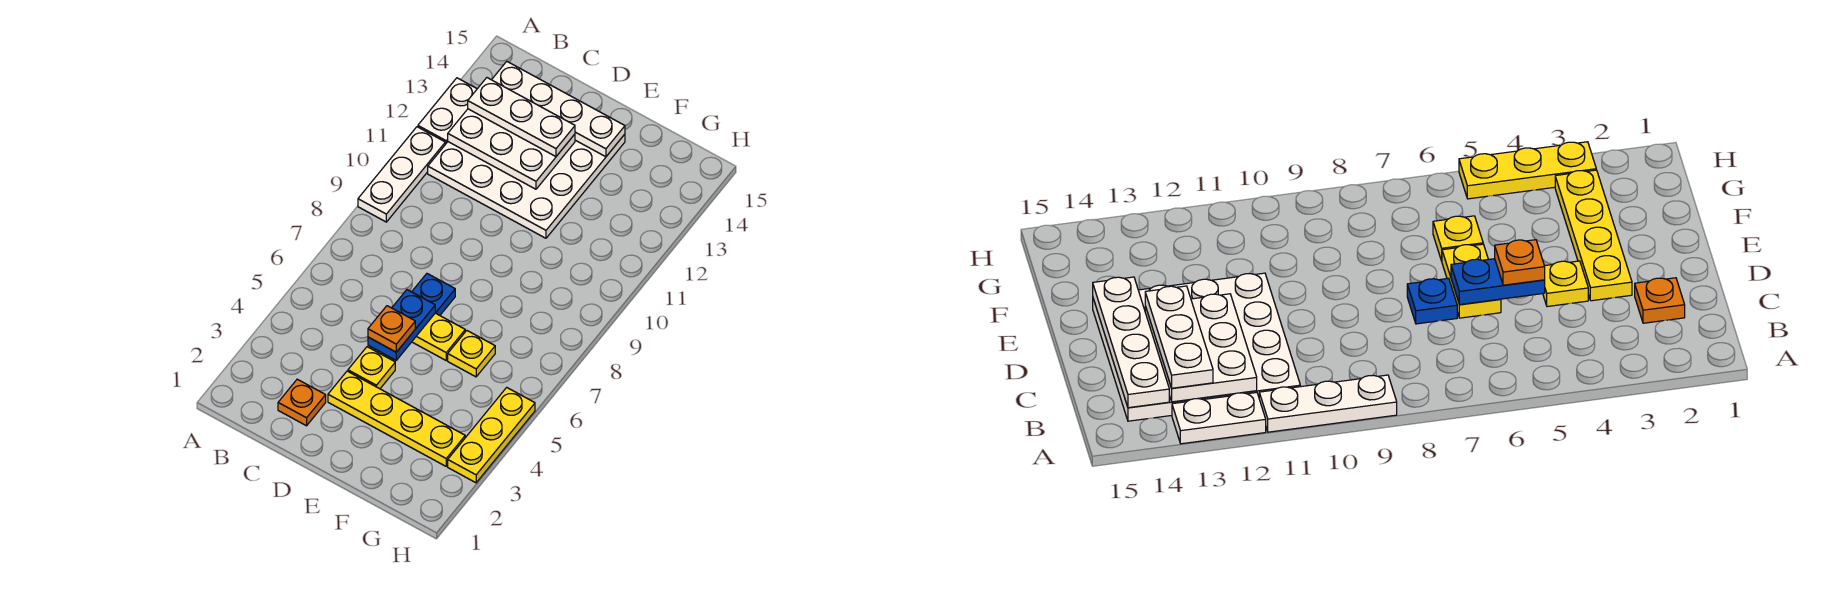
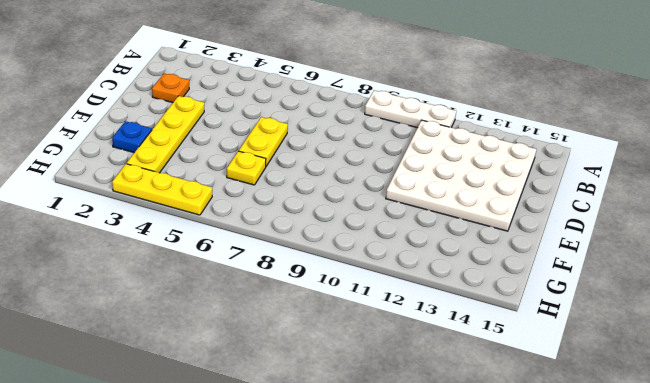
blue plate F2 level 1 -> blue plate D7 level 1
none -> white plate A12:A13 level 1
none -> yellow plate D4 level 1
none -> white plate B12:D13 level 2

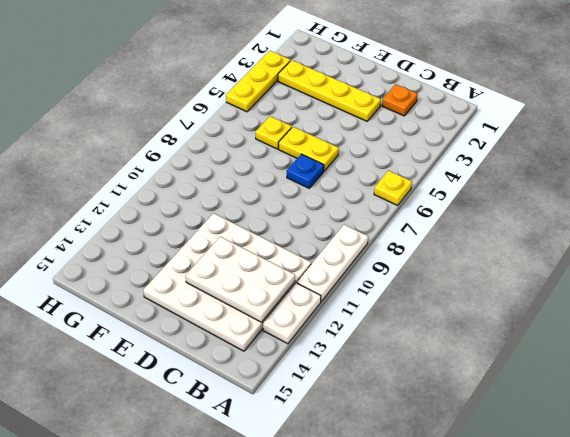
yellow plate A6 level 1 -> yellow plate D4 level 1
none -> white plate B14:E14 level 2
none -> blue plate D5:D6 level 2
none -> white plate B13:D13 level 3

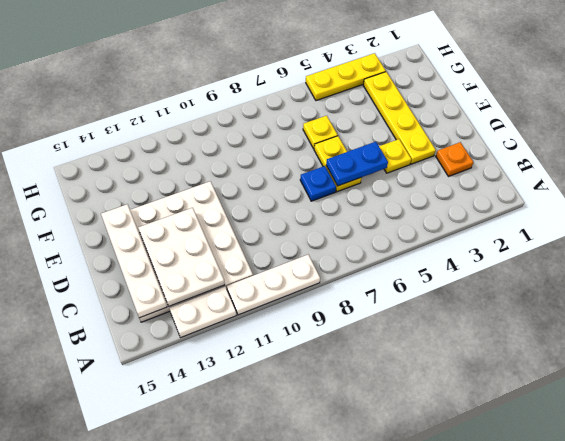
none -> white plate B13:D13 level 3
none -> orange plate D5 level 3

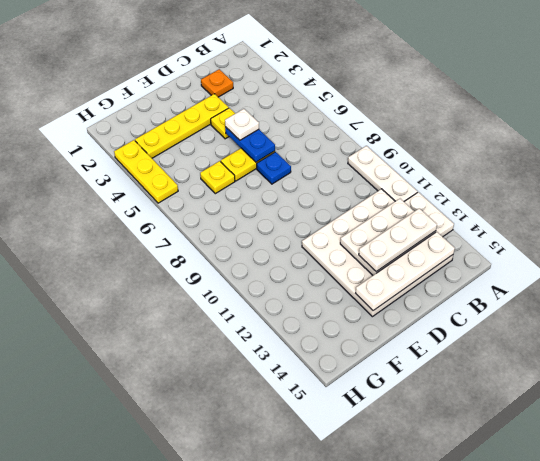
white plate D5 level 3 -> orange plate D5 level 3

